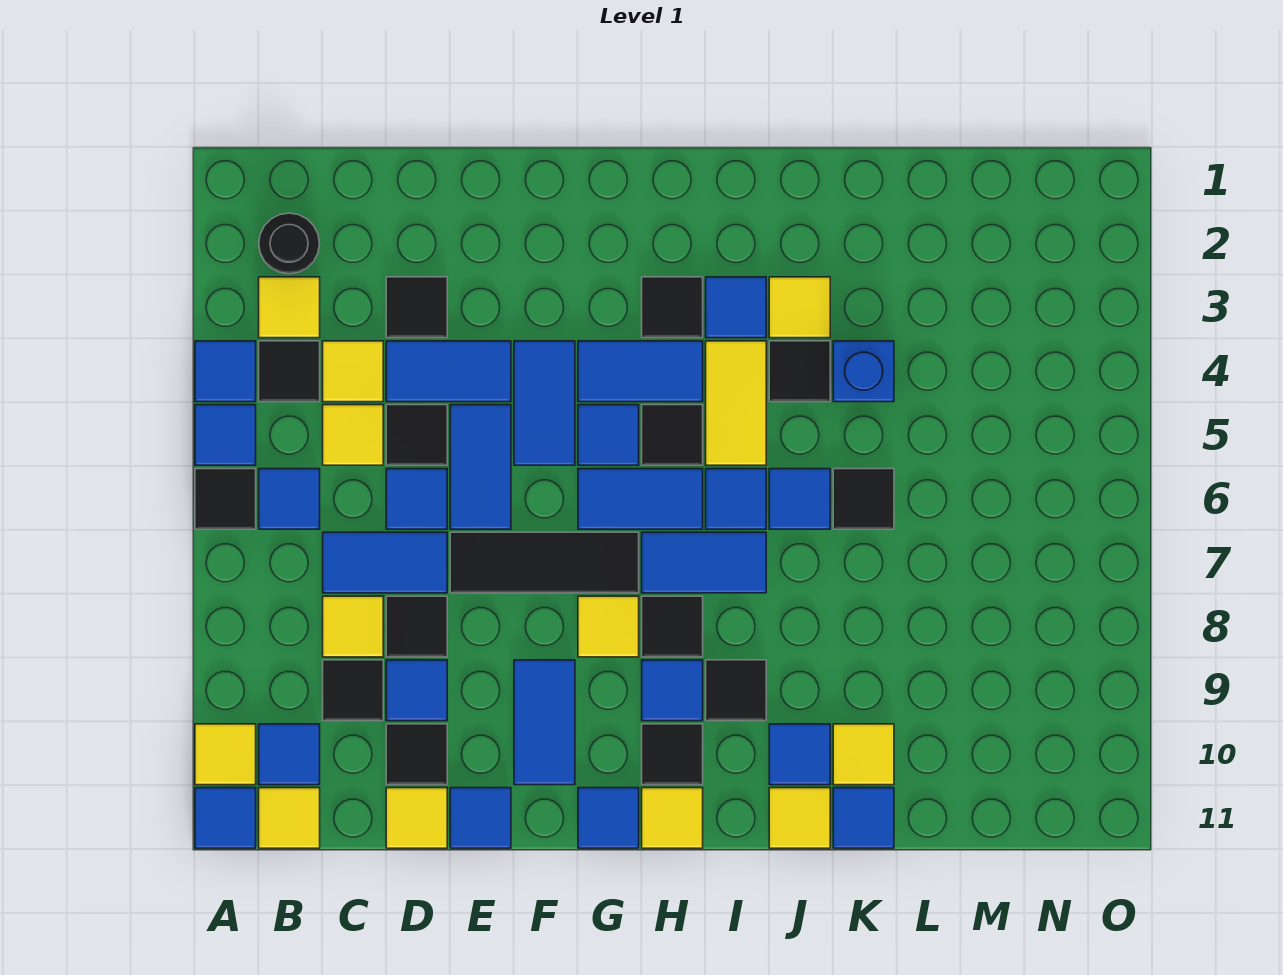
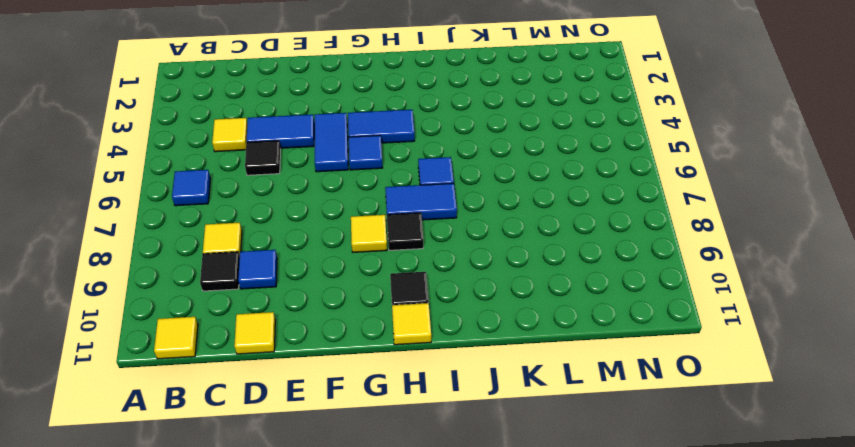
none -> blue tile A4 level 1
none -> blue tile A5 level 1
none -> black tile A6 level 1
none -> yellow tile A10 level 1

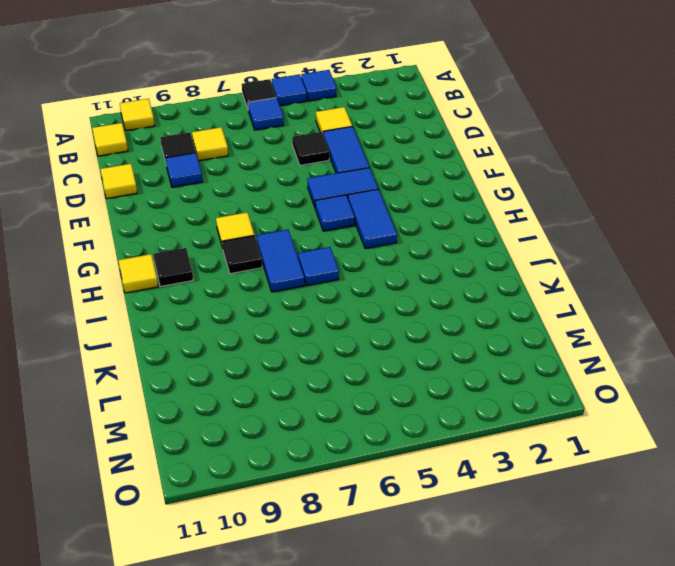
none -> blue tile A11 level 1
none -> black round brick B2 level 1
none -> yellow tile B3 level 1
none -> black tile B4 level 1

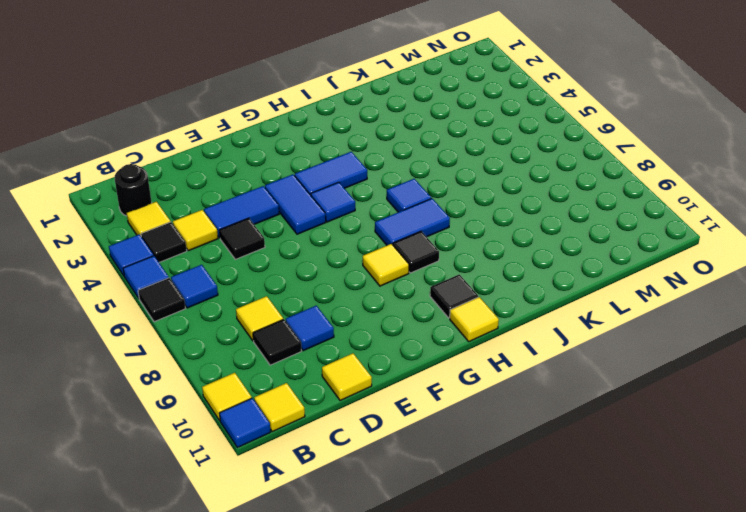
none -> blue tile B10 level 1
none -> yellow tile C5 level 1
none -> blue tile C7:D7 level 1
none -> black tile D3 level 1

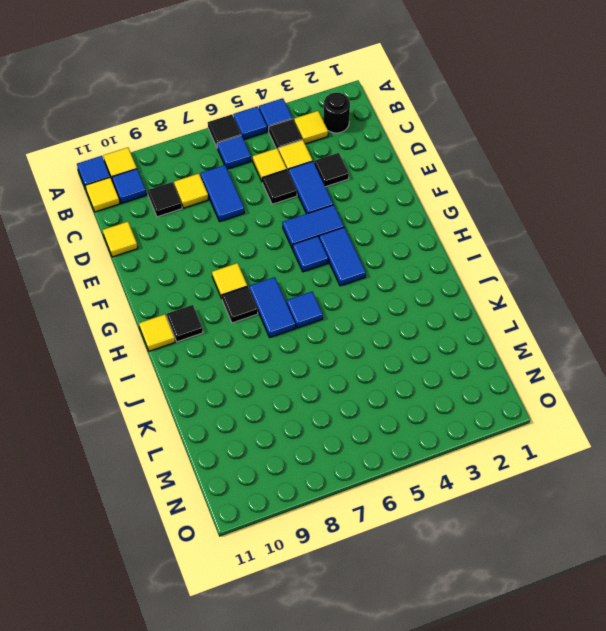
none -> blue tile D6 level 1
none -> black tile D8 level 1
none -> blue tile D9 level 1
none -> black tile D10 level 1

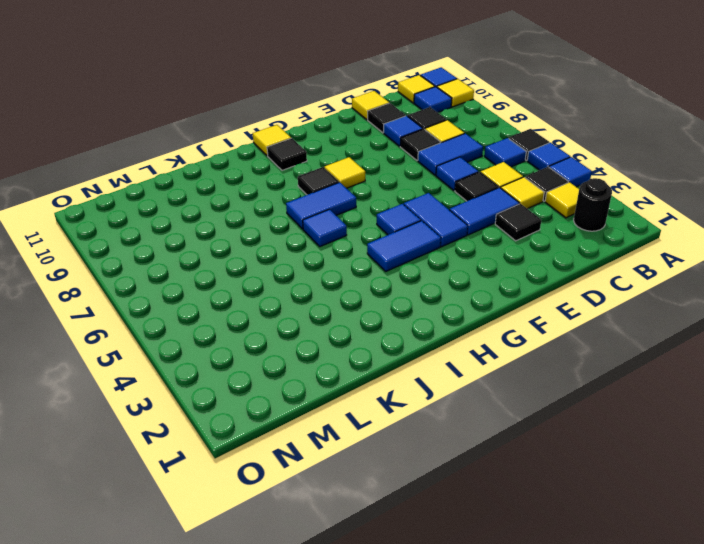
none -> blue tile E5:E6 level 1
none -> black tile E7:G7 level 1
none -> blue tile E11 level 1
none -> blue tile F9:F10 level 1

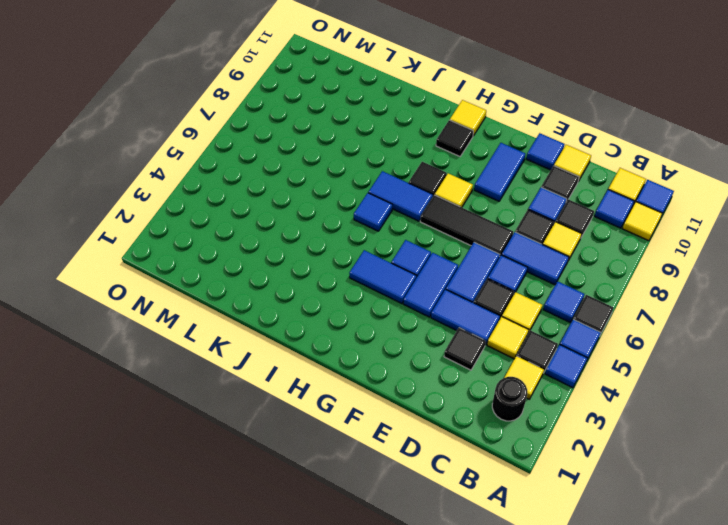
none -> blue tile G6:H6 level 1
none -> blue tile G11 level 1
none -> black tile H3 level 1
none -> black tile H5 level 1

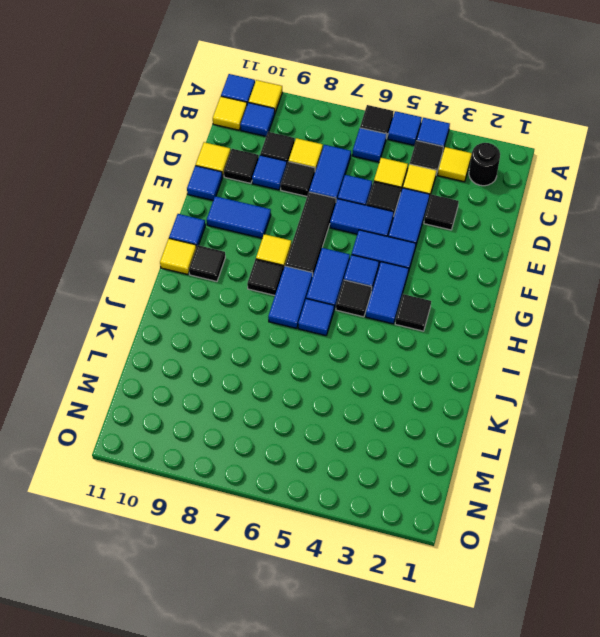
none -> blue tile H9 level 1
none -> blue tile I3 level 1
none -> yellow tile I4:I5 level 1
none -> black tile I9 level 1

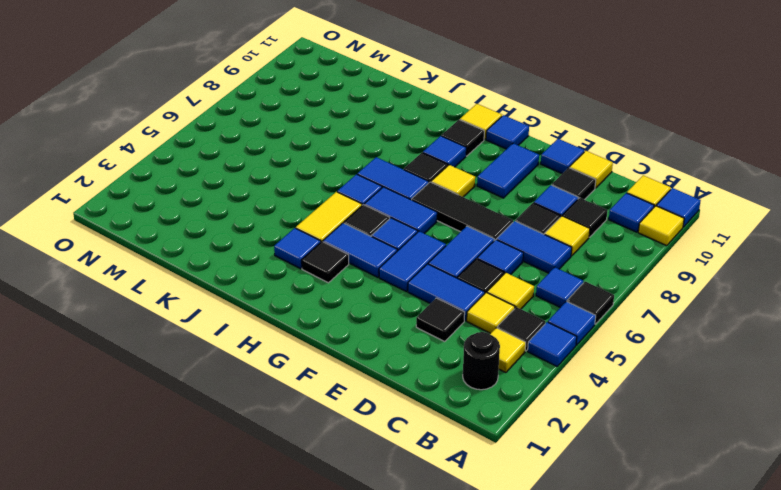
none -> black tile I9 level 1
none -> yellow tile J3 level 1
none -> black tile J4 level 1
none -> blue tile J6 level 1

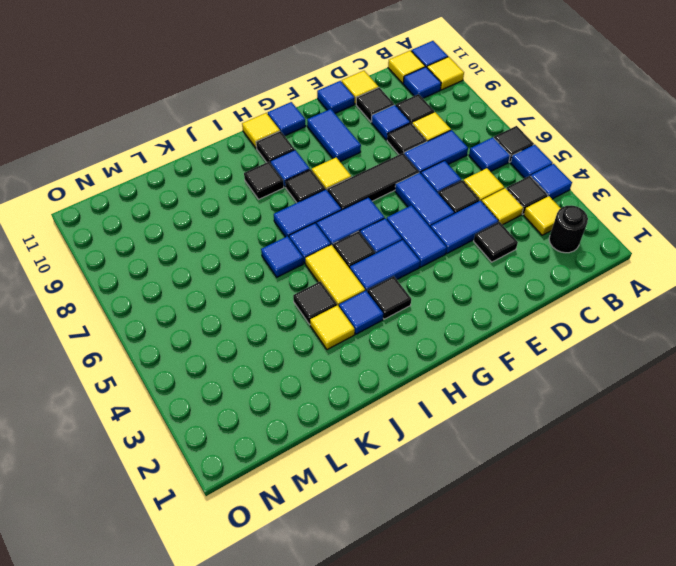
none -> blue tile J10 level 1
none -> yellow tile J11 level 1
none -> blue brick K4 level 1
none -> black tile K6 level 1

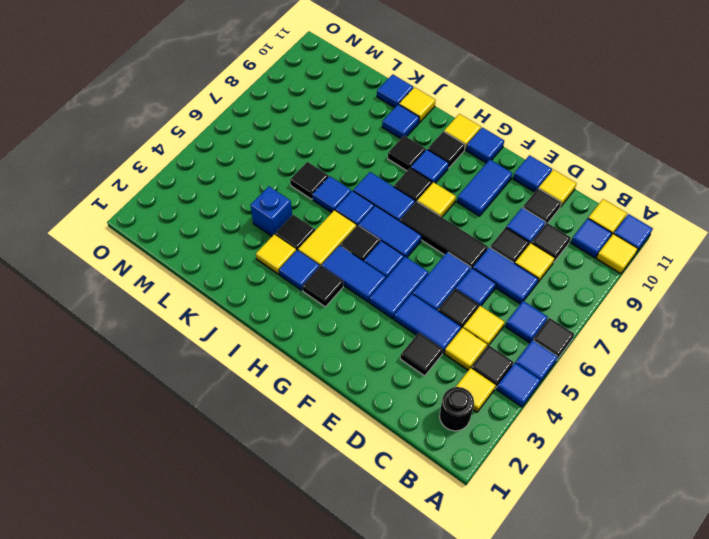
none -> yellow tile K10 level 1

